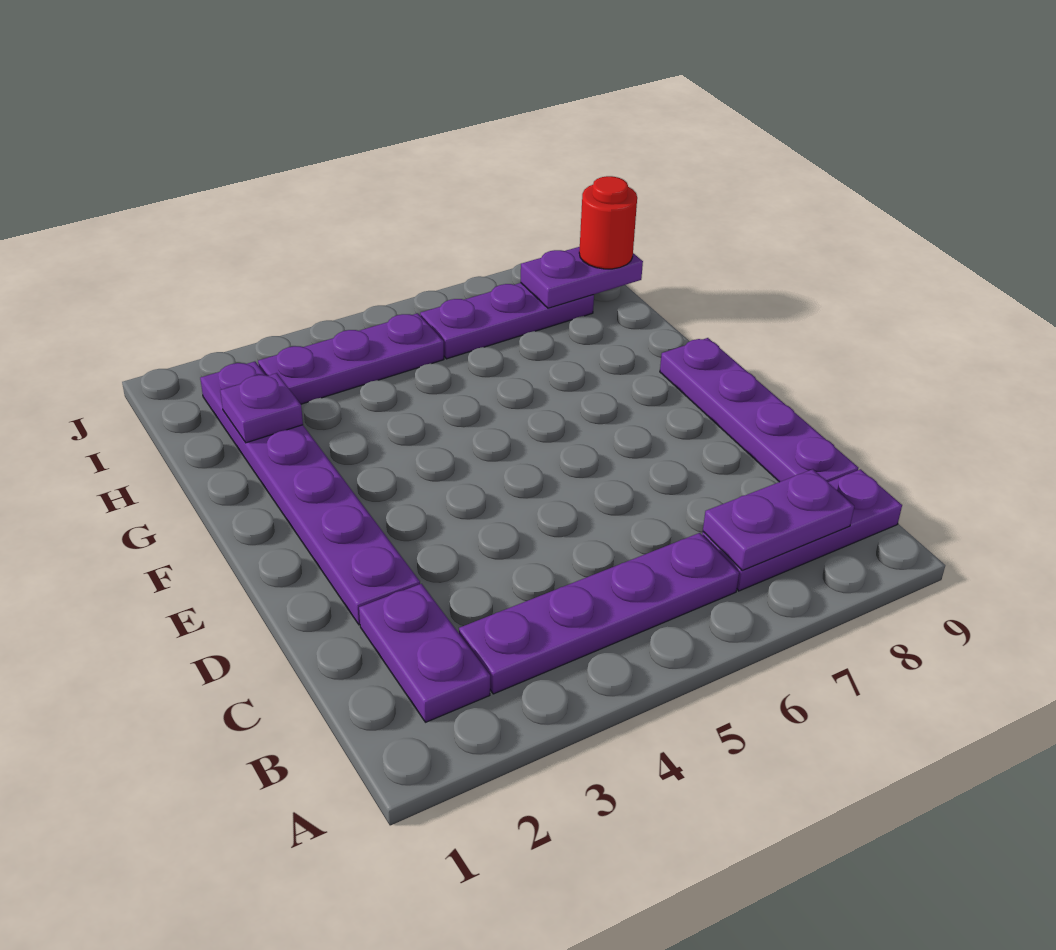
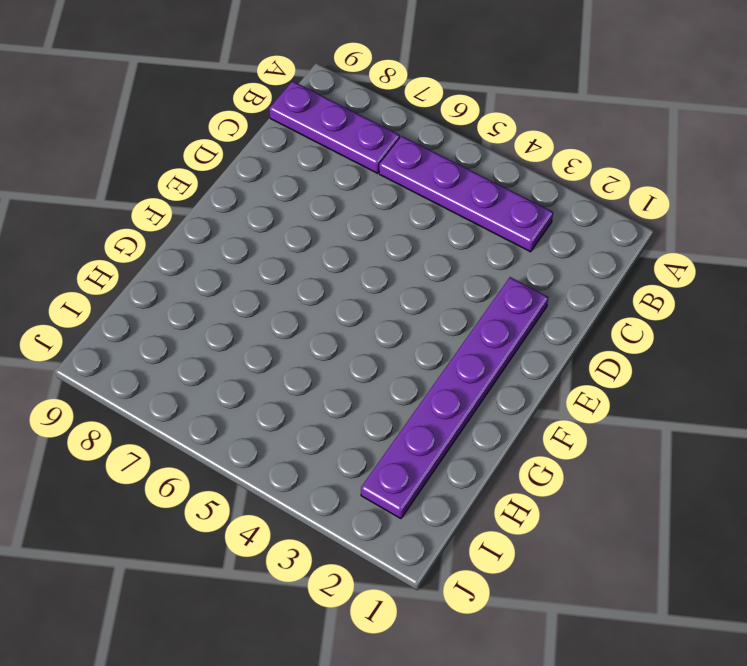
none -> purple plate B2:C2 level 1
none -> purple plate C9:F9 level 1

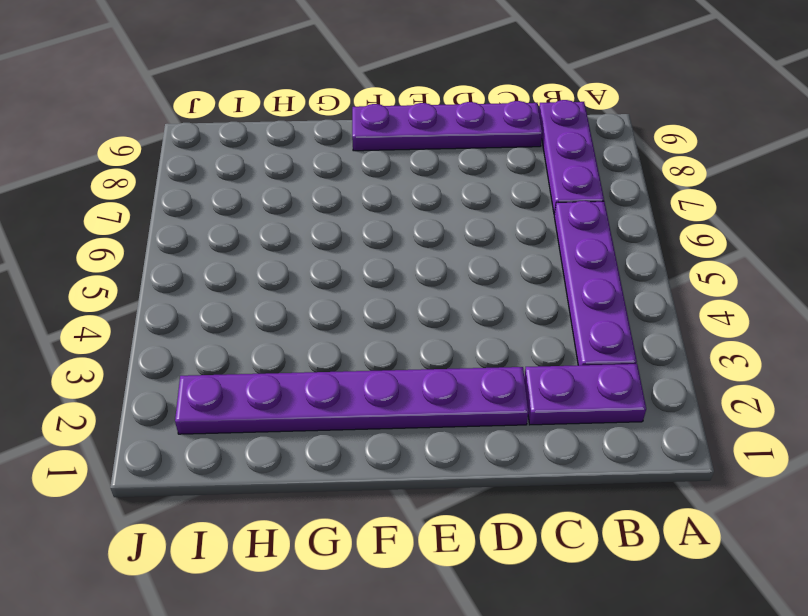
none -> purple plate I3:I5 level 1
none -> purple plate I6:I8 level 1

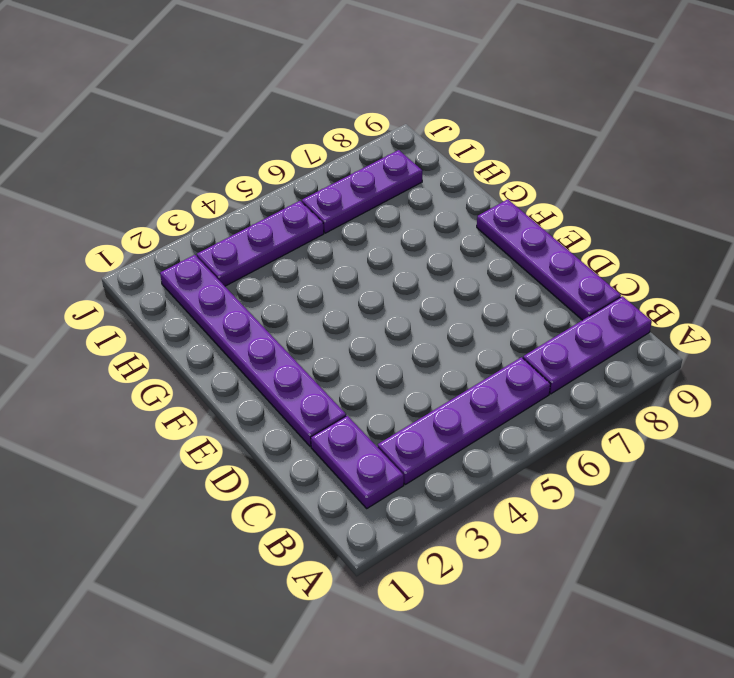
none -> purple plate B7:B8 level 2
none -> purple plate H2 level 2

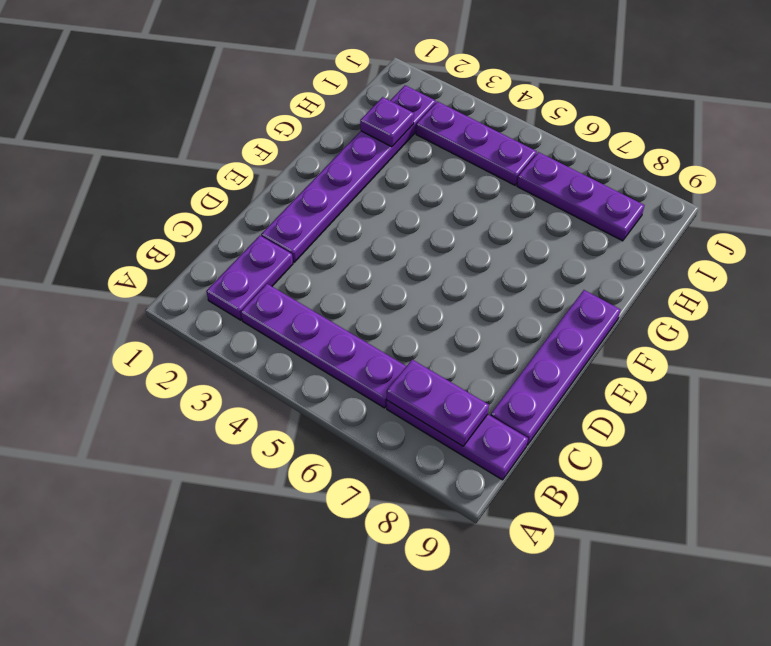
none -> purple plate I8:I9 level 2
none -> red round brick I9 level 3

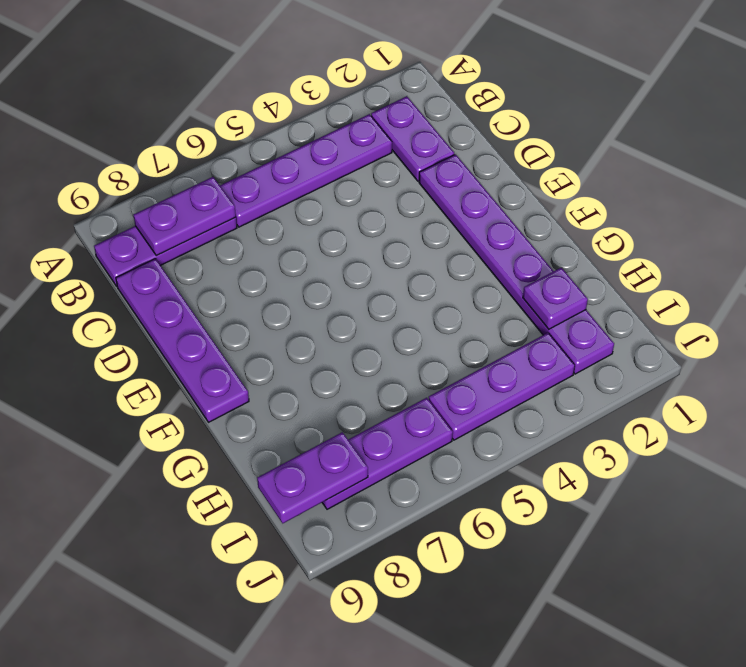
none -> red round brick I9 level 3

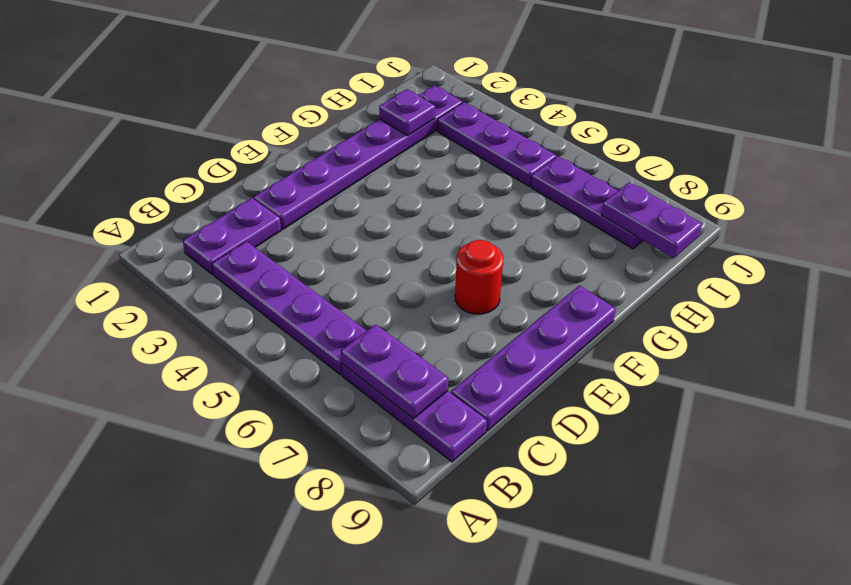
red round brick E7 level 1 -> red round brick I9 level 3

